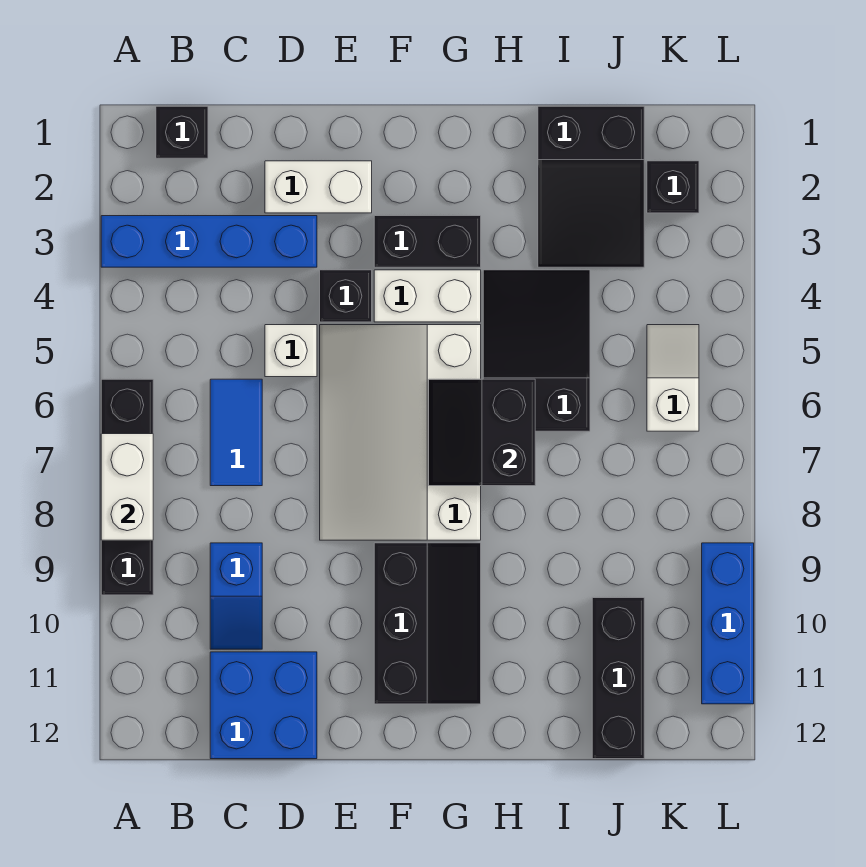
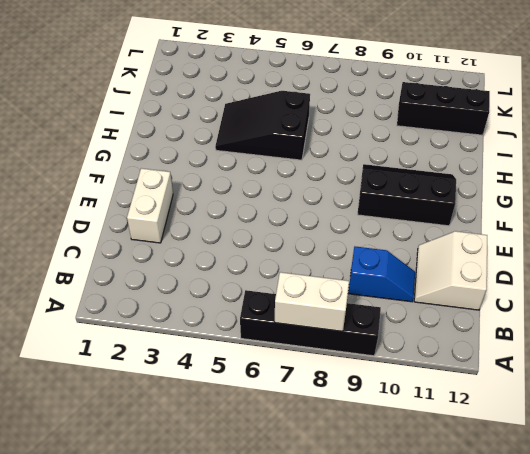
white slope C11:D12 level 1 top 12 -> blue brick C11:D12 level 1
none -> blue brick A3:D3 level 1
none -> black brick B1 level 1
none -> blue tile C6:C7 level 1

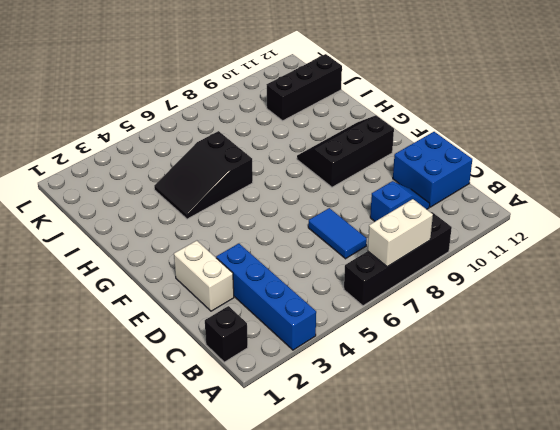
blue tile C7:D7 level 1 -> blue tile C6:C7 level 1
none -> white brick D5 level 1
none -> black brick E4 level 1
none -> white slope E5:G8 level 1 top G

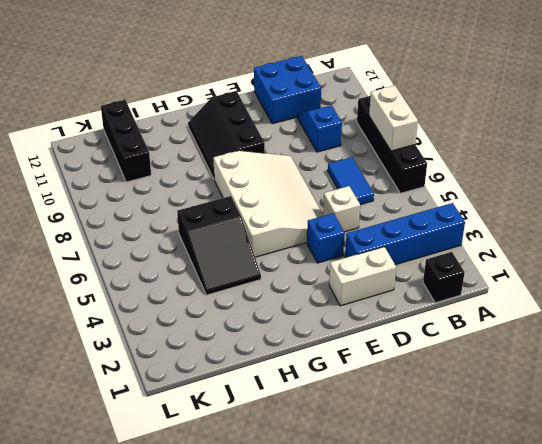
blue brick E4 level 1 -> black brick E4 level 1
none -> black brick F3:G3 level 1
none -> white brick F4:G4 level 1
none -> black slope I1:J3 level 1 top 1

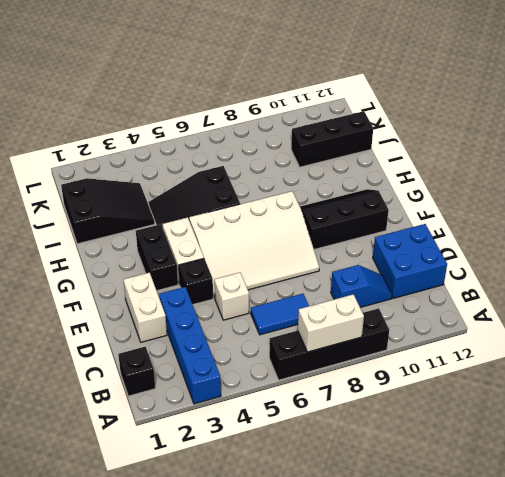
none -> black brick K2 level 1
none -> white slope K5:K6 level 1 top 6
none -> blue brick L9:L11 level 1

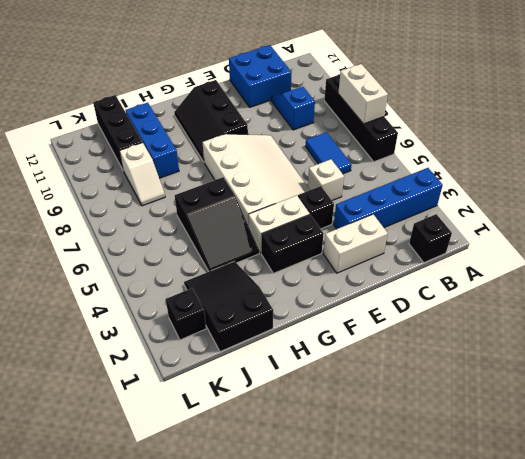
blue brick I9:I11 level 1 -> blue brick L9:L11 level 1
white slope J8:J9 level 1 top 9 -> white slope K5:K6 level 1 top 6
none -> black slope G6:H7 level 2 top H

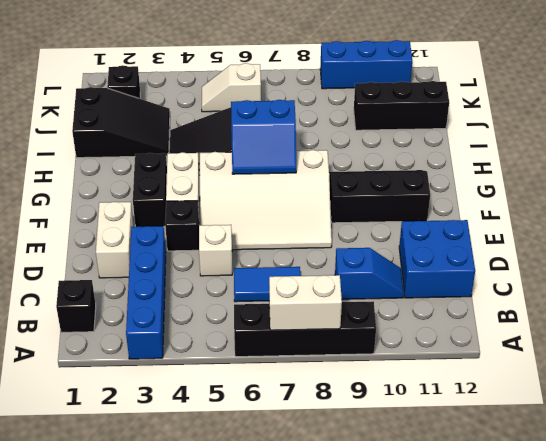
blue slope G6:H7 level 2 top H -> black slope G6:H7 level 2 top H

